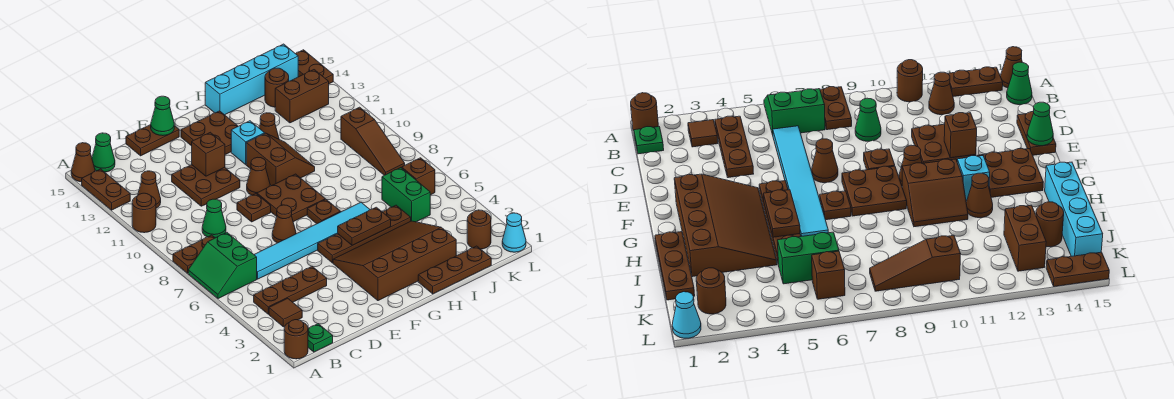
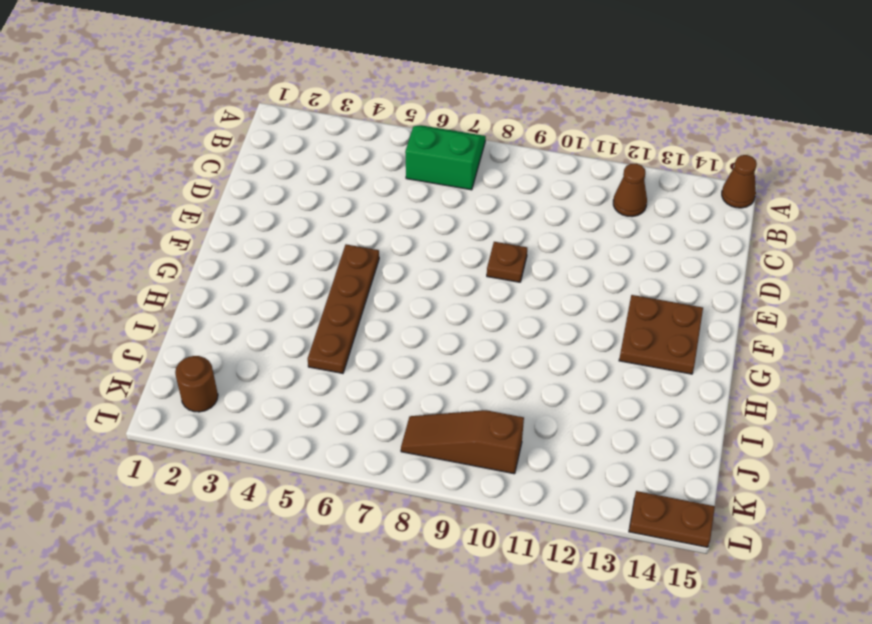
none -> brown round brick A1 level 1
none -> brown plate A8:B8 level 1
none -> brown round brick A11 level 1
none -> brown plate A13:A14 level 1

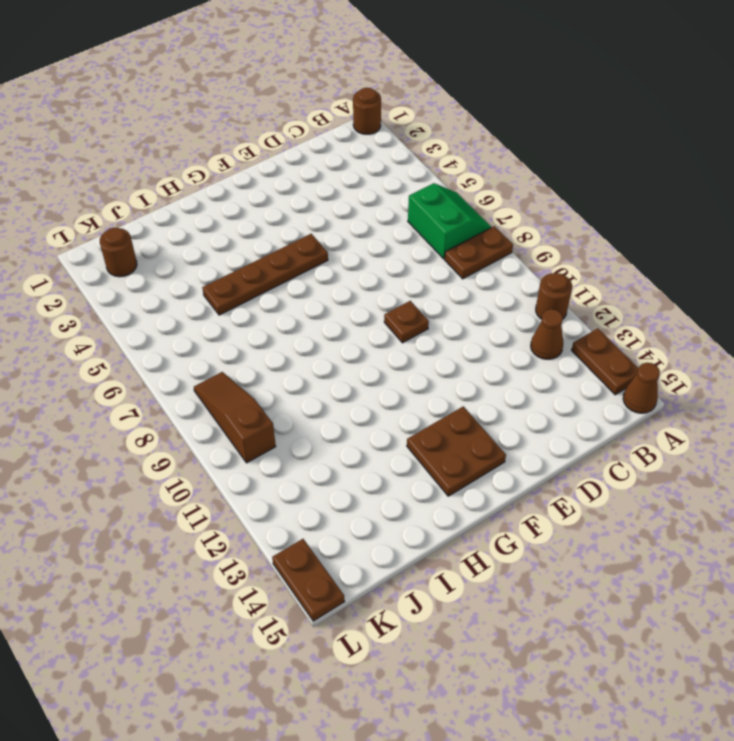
none -> green plate B1 level 1
none -> brown tile B3 level 1
none -> brown plate B4:D4 level 1
none -> green cone B15 level 1

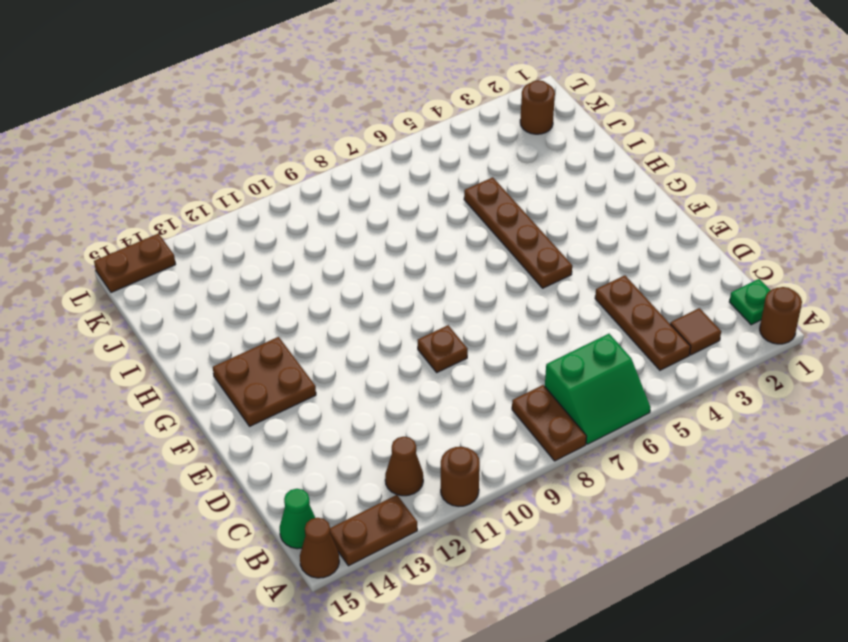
none -> cyan tile C6:H6 level 1
none -> green cone C9 level 1
none -> brown plate D11:E12 level 1
none -> brown plate D15:E15 level 1

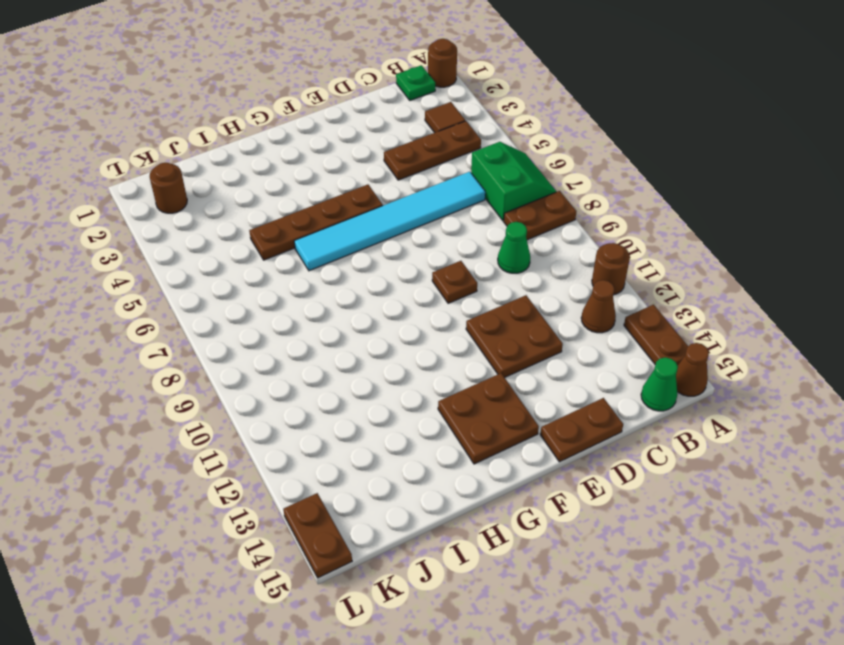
none -> brown cone E7 level 1
none -> brown slope F2:I4 level 1 top 2
none -> brown plate F8:G9 level 1
none -> brown cone F10 level 1

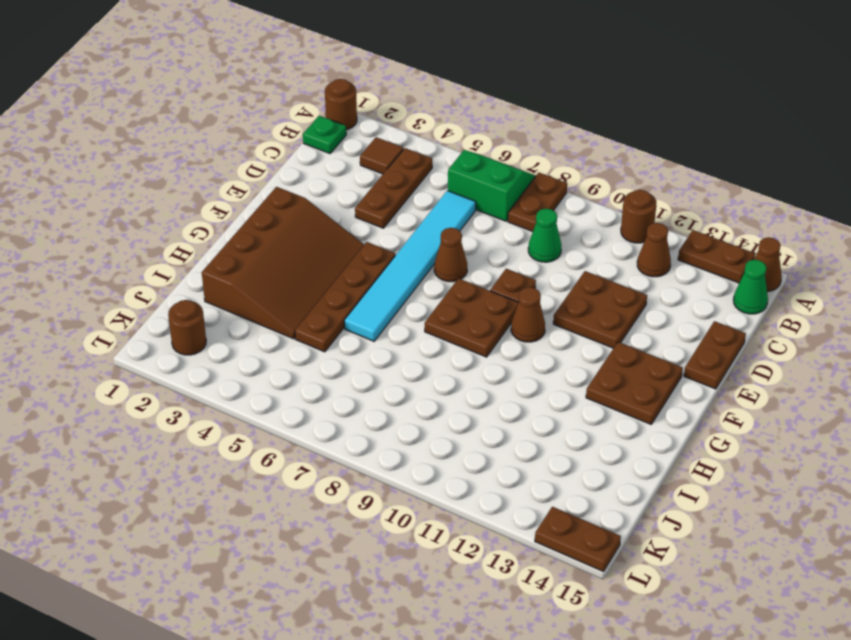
none -> brown plate G7 level 1
none -> brown slope G10:H11 level 1 top G
none -> cyan brick G12 level 1
none -> brown plate H1:J1 level 1

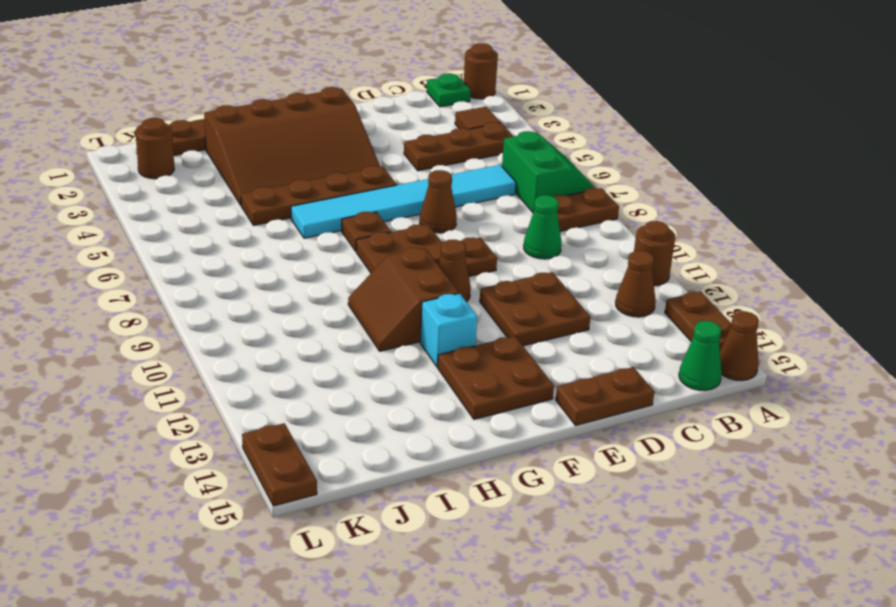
none -> brown cone H12 level 1
none -> cyan brick H15:K15 level 1
none -> green brick J5:J6 level 1
none -> brown brick J13:K13 level 1

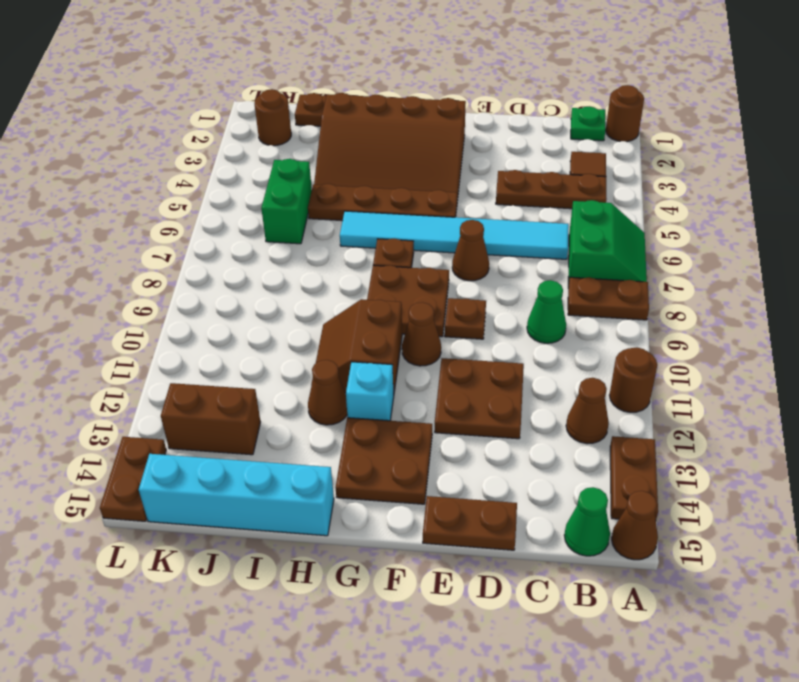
none -> brown round brick J14 level 1
none -> brown brick K6 level 1
none -> brown slope K8:K10 level 1 top 10
none -> cyan cone L1 level 1

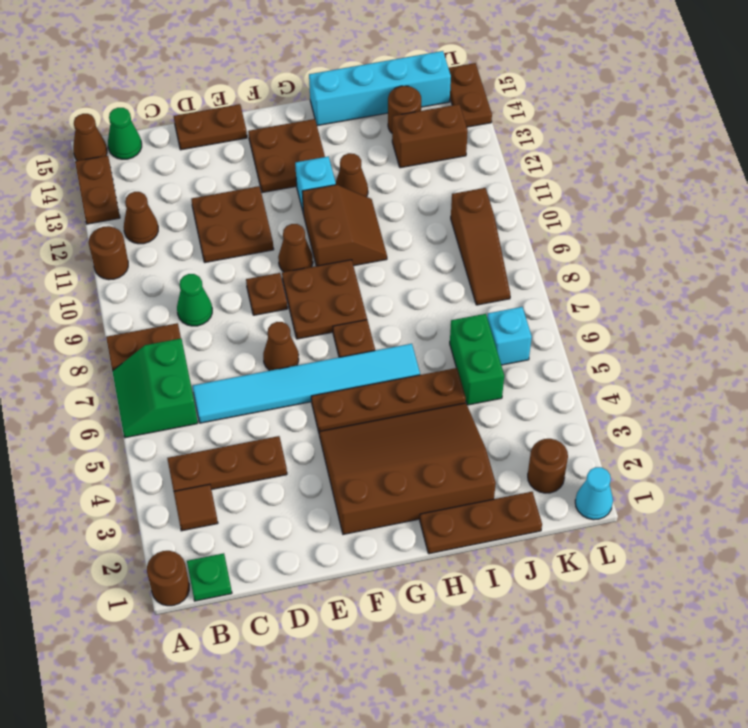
cyan brick K6 level 1 -> brown brick K6 level 1
none -> brown brick E12 level 2
none -> green cone E15 level 2
none -> brown plate G5:H5 level 2

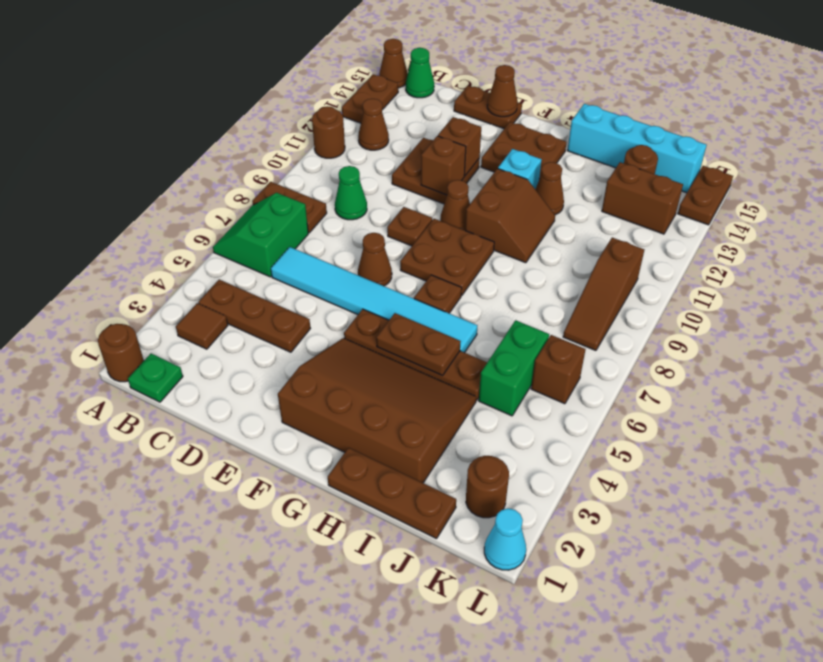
brown brick E11 level 2 -> none
brown cone E15 level 2 -> green cone E15 level 2

